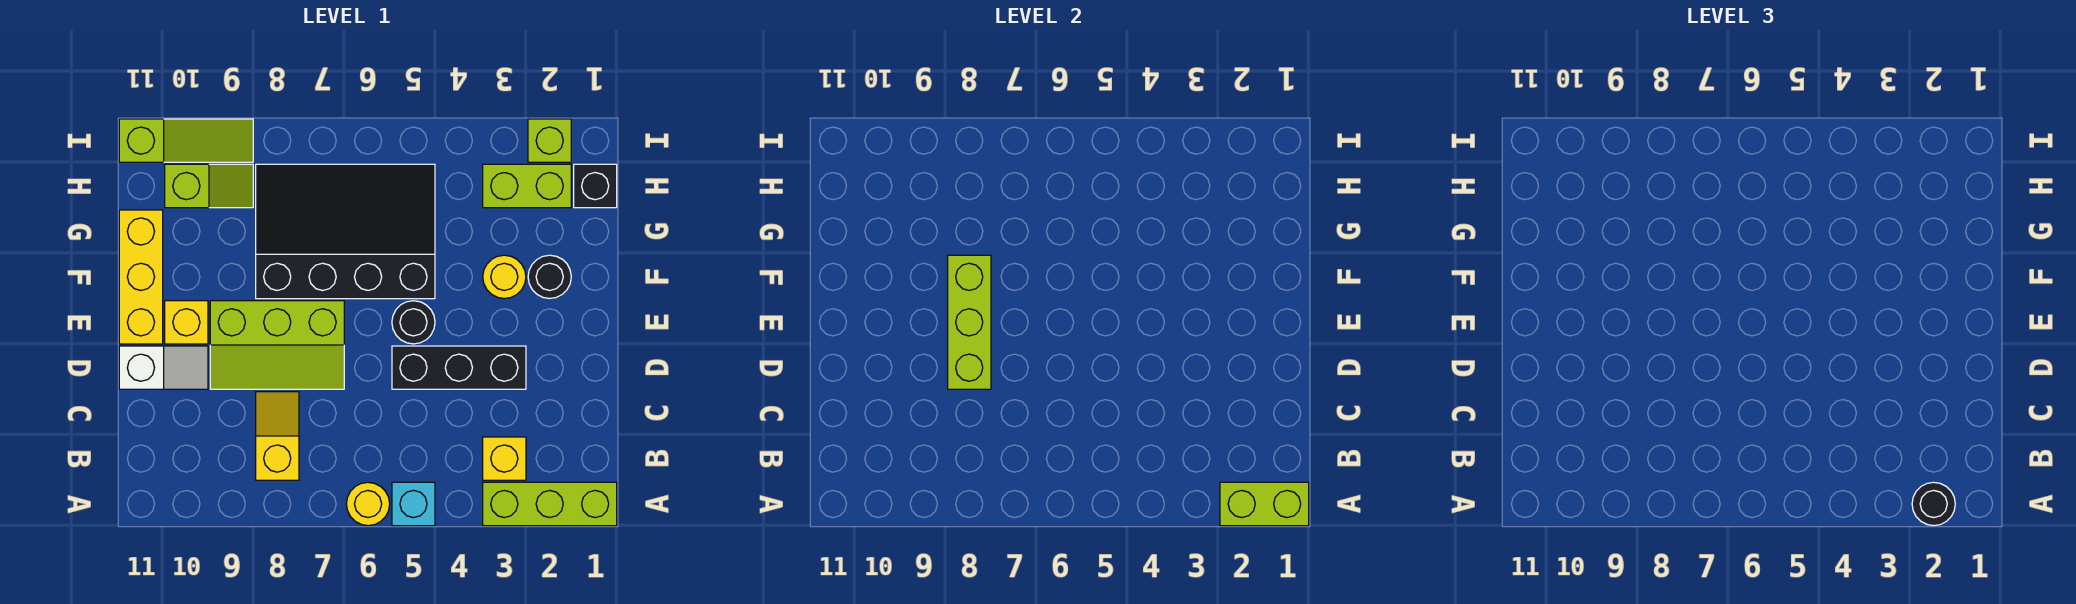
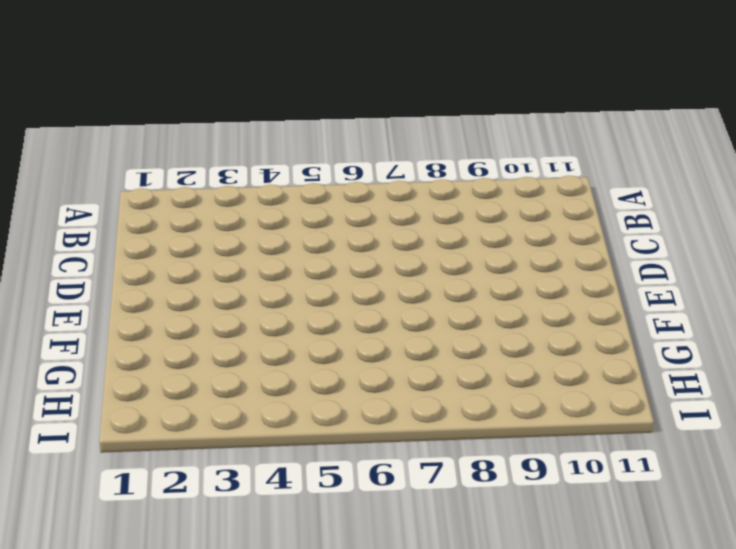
none -> lime brick A1:A3 level 1
none -> cyan brick A5 level 1
none -> yellow round brick A6 level 1

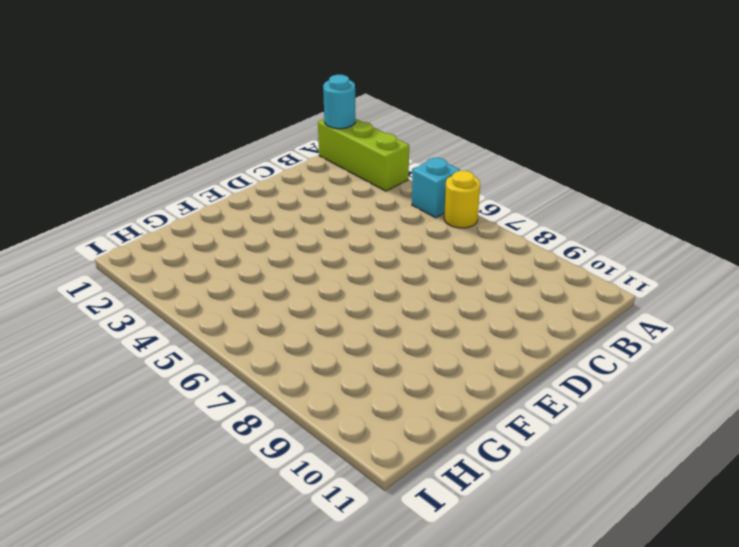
cyan round brick A1 level 2 -> lime brick A1:A2 level 2
none -> yellow brick B3 level 1
none -> yellow slope B8:C8 level 1 top B
none -> black brick D3:D5 level 1

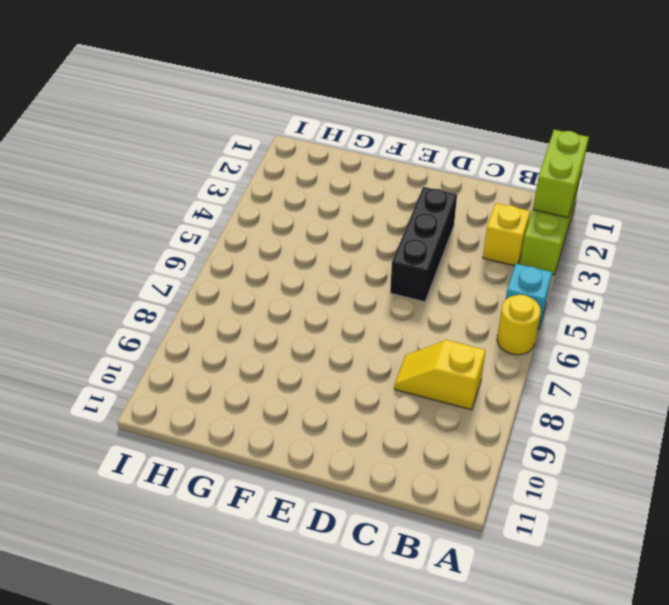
none -> lime slope D7:E9 level 1 top E
none -> white slope D10:D11 level 1 top 11
none -> black round brick E5 level 1

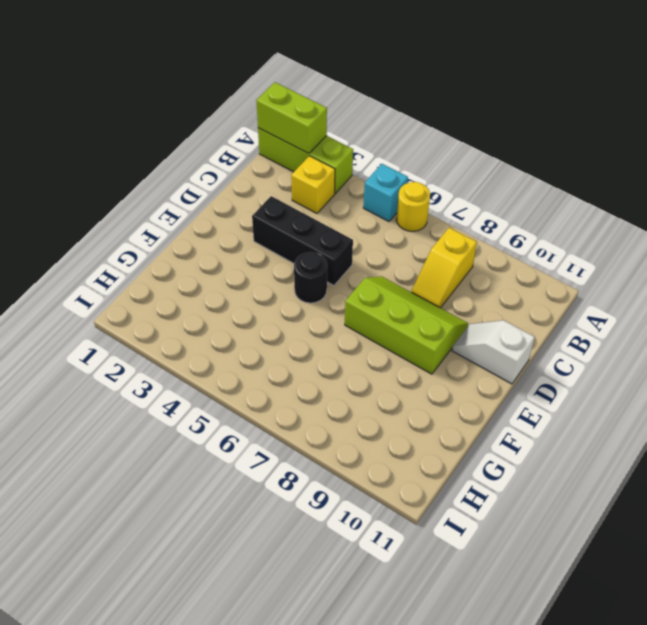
none -> yellow brick E10 level 1
none -> yellow brick E11:G11 level 1
none -> black round brick F2 level 1

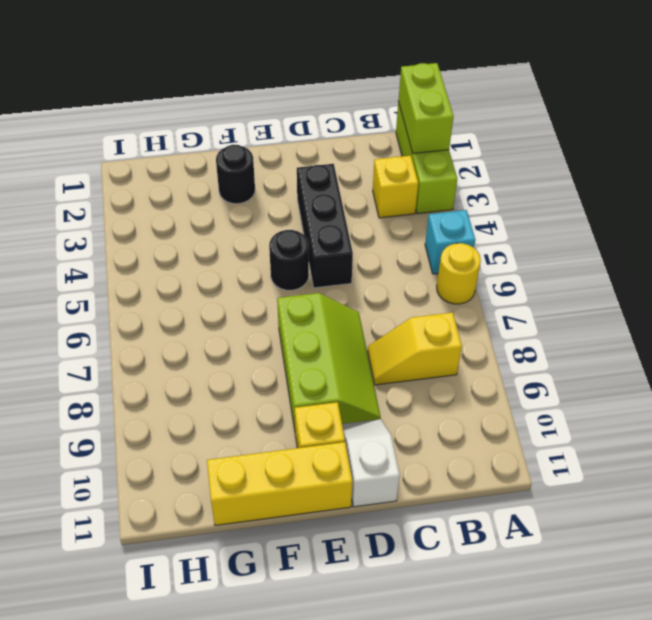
none -> yellow round brick F3 level 1
none -> black slope F5:H8 level 1 top F
none -> black brick H1 level 1

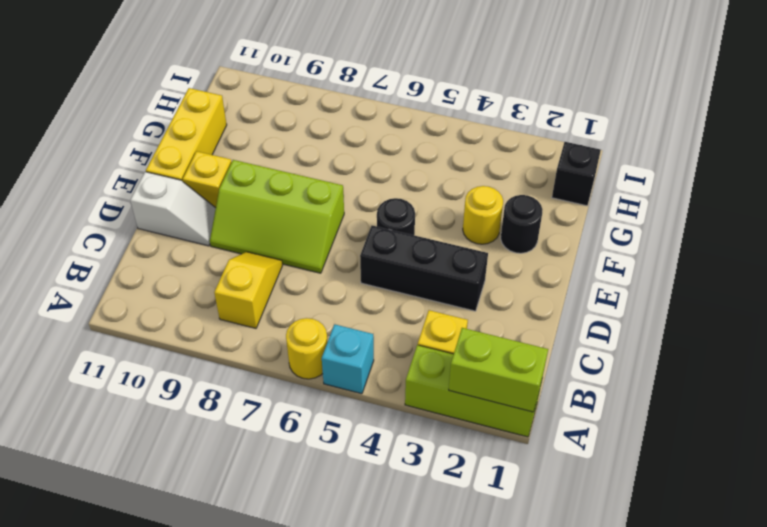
none -> black slope F5:H8 level 1 top F
none -> lime brick H2:H3 level 1
none -> lime slope H9:H10 level 1 top 10

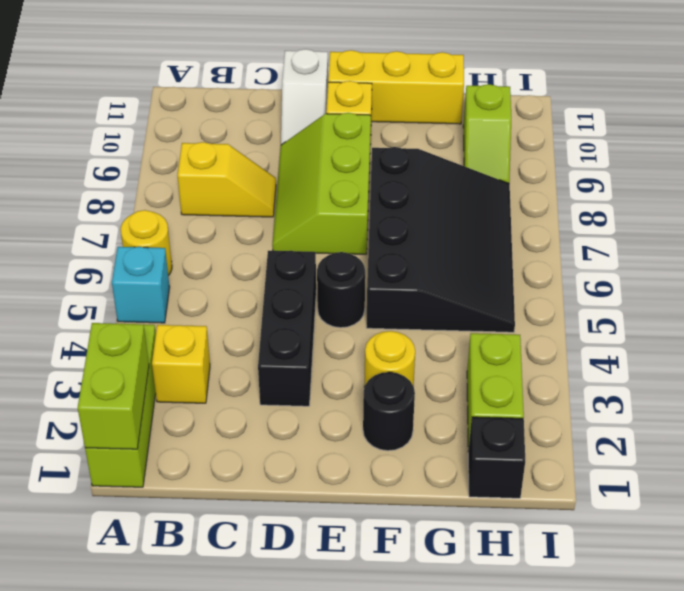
none -> lime brick I2 level 1
none -> lime slope I9:I11 level 1 top 11
none -> lime brick D8:F8 level 2

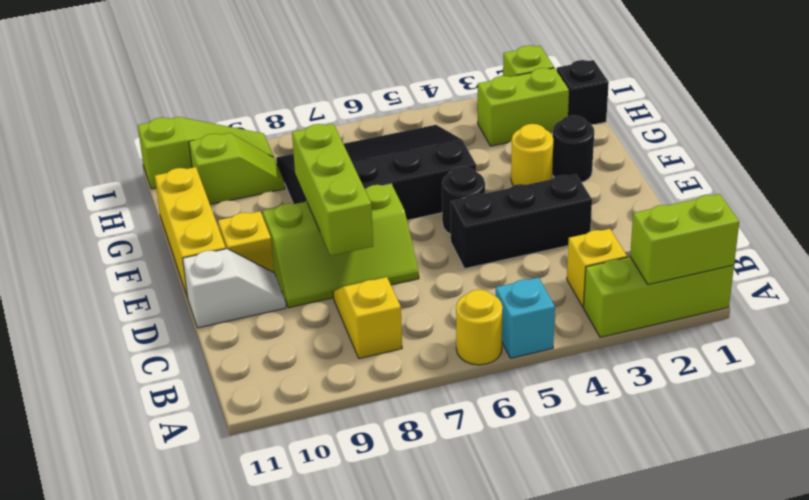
none -> black round brick A2 level 3

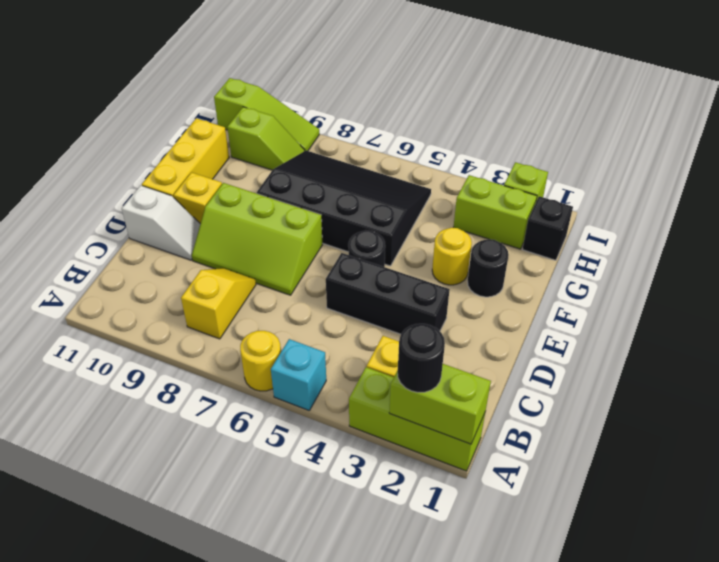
none -> lime brick D8:F8 level 2

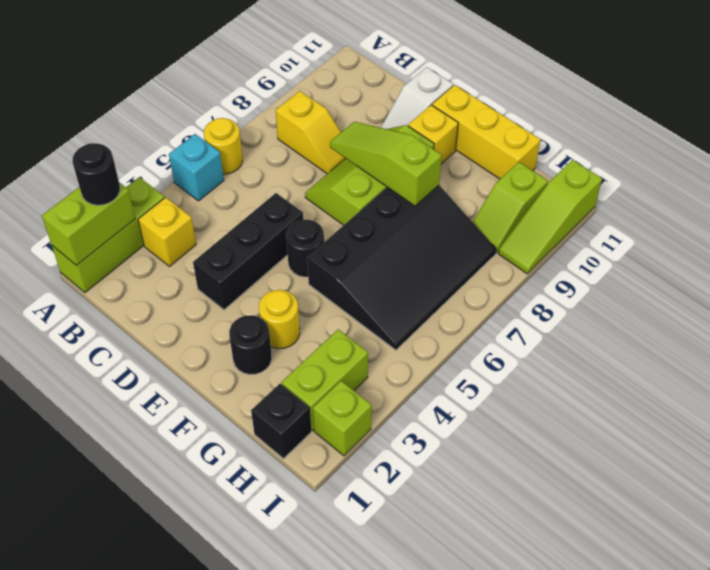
lime slope D8:F8 level 2 top F -> lime brick D8:F8 level 2

